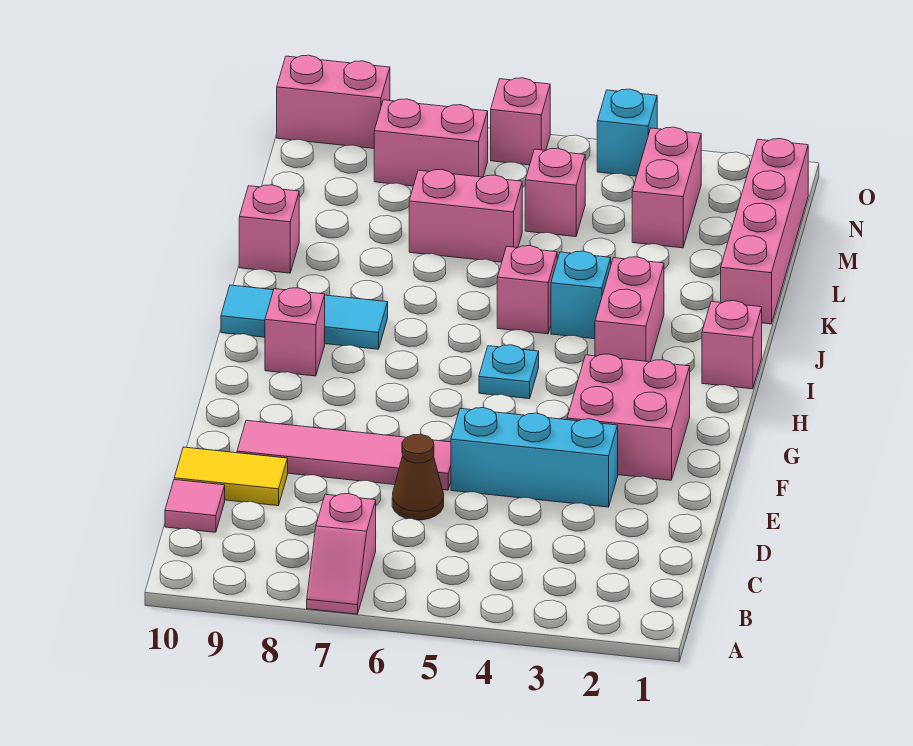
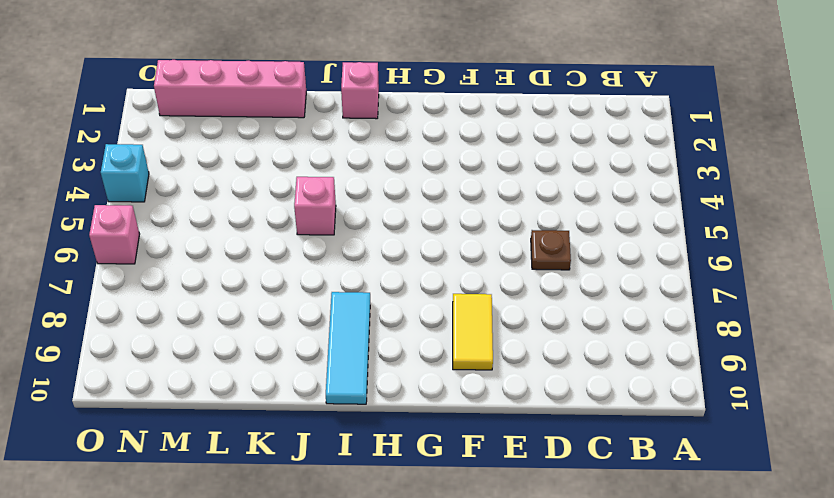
brown plate D6 level 1 -> brown cone D6 level 1
yellow tile F8:F9 level 1 -> yellow tile D9:D10 level 1
none -> pink slope A7:B7 level 1 top B
none -> pink tile C10 level 1
none -> cyan brick E3:E5 level 1

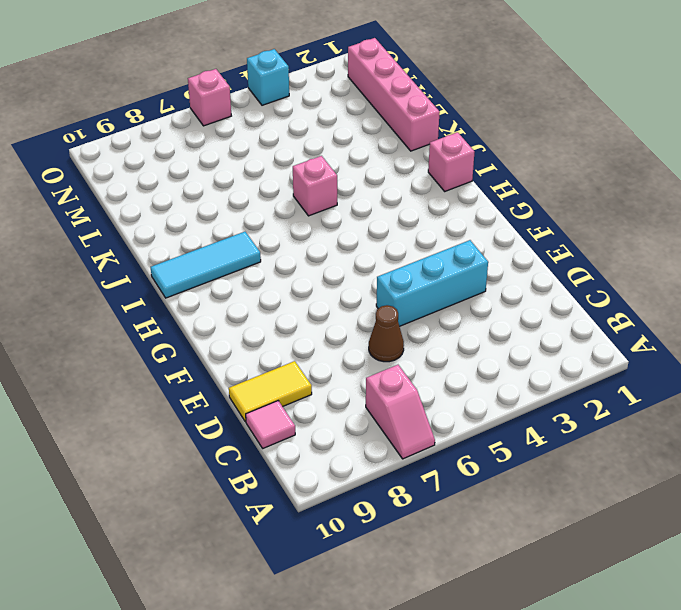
none -> pink tile E6:E9 level 1
none -> pink brick F2:G3 level 1
none -> cyan plate H5 level 1

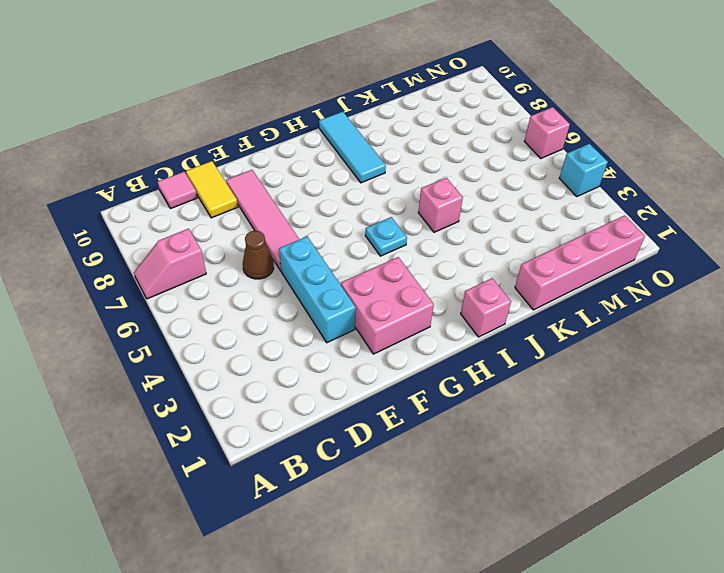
none -> pink brick H9 level 1
none -> pink brick I3:J3 level 1
none -> cyan brick J4 level 1

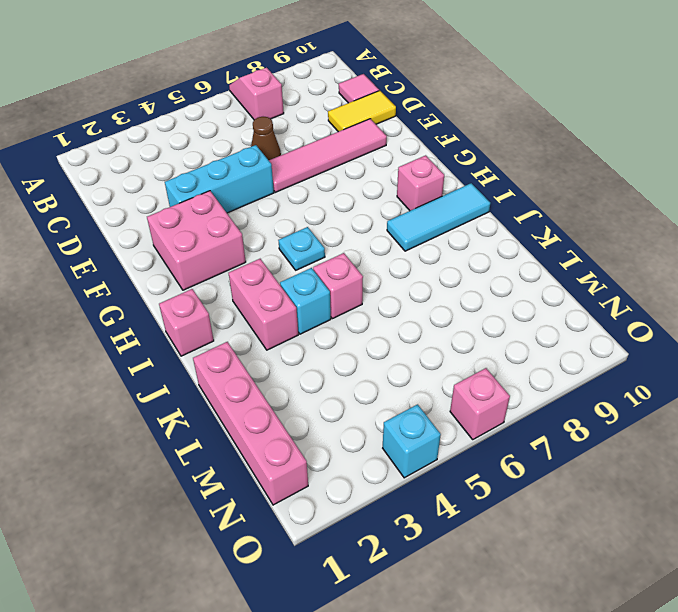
none -> pink brick K10 level 1
none -> pink brick L6:L7 level 1
none -> pink brick M3:N3 level 1

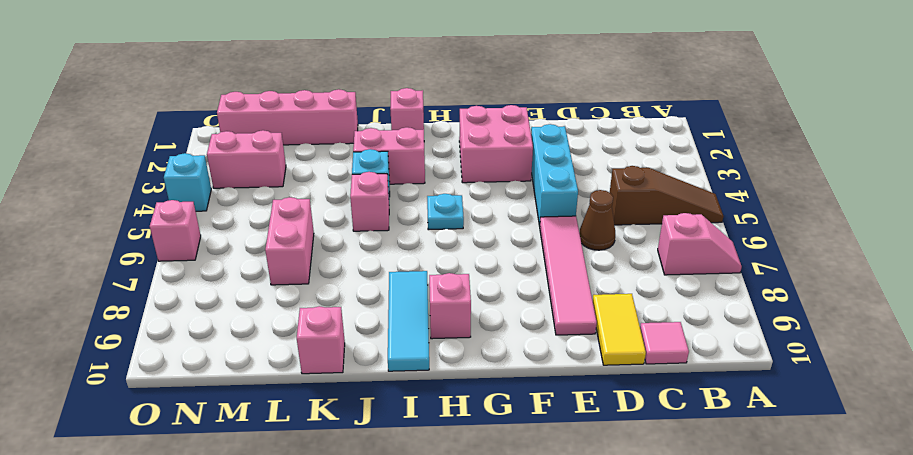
brown slope A5:C5 level 1 top C -> none
none -> pink brick M5 level 1
none -> pink brick N7:N8 level 1
none -> pink brick O9:O10 level 1

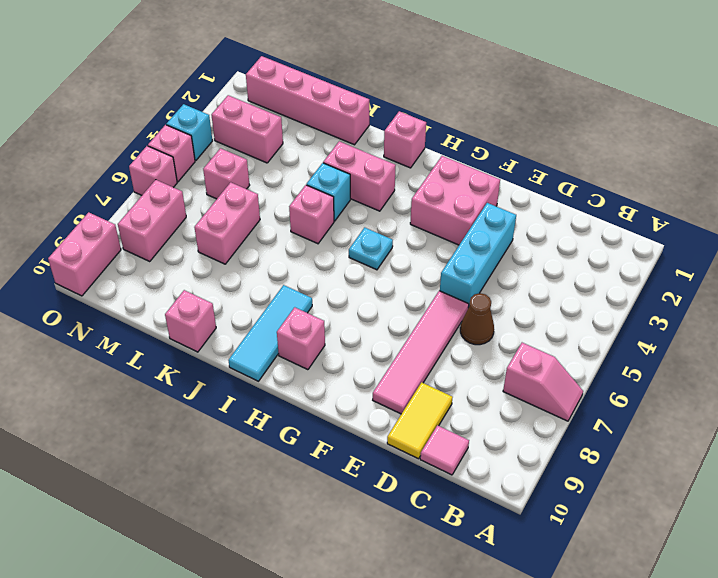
pink brick O5 level 1 -> none

